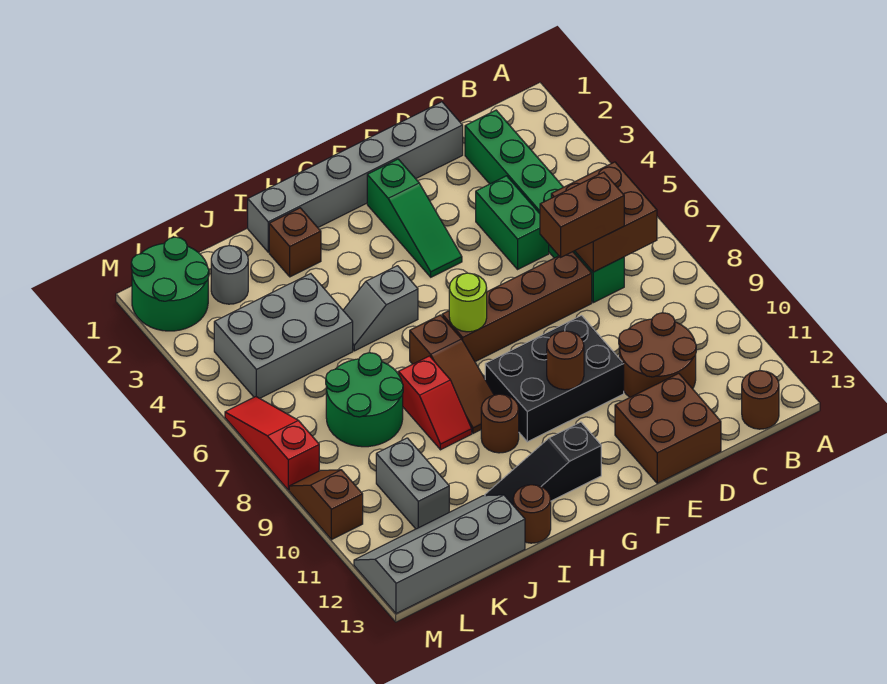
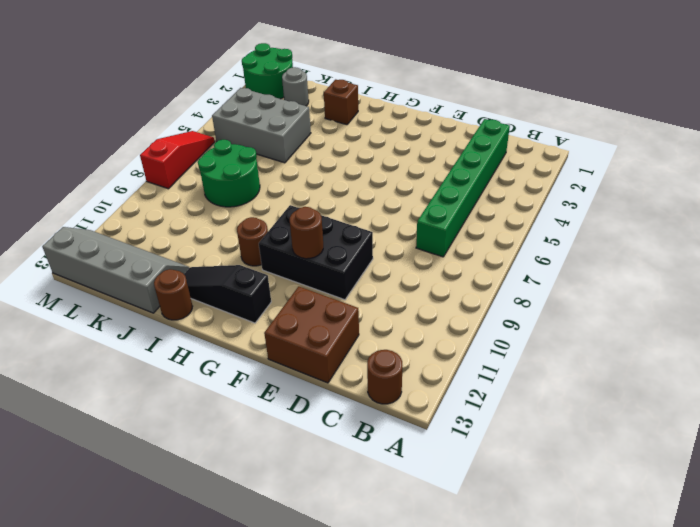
none -> brown round brick C10:D11 level 1
none -> grey brick D1:I1 level 1
none -> green brick D4:D5 level 1

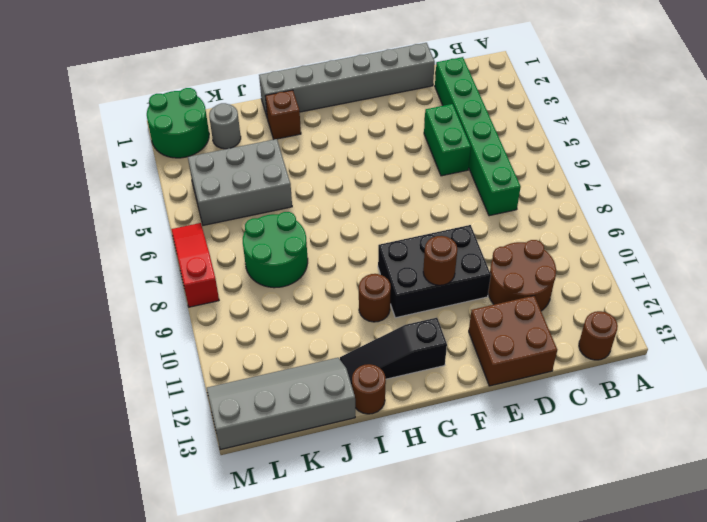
none -> brown brick D7:G7 level 1
none -> green slope F2:F4 level 1 top 2
none -> grey slope H5:I5 level 1 top H

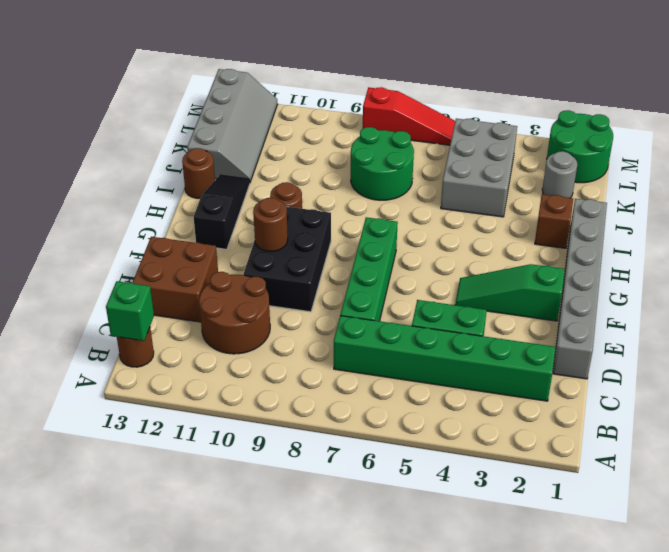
green brick B13 level 2 -> none
green brick D7:G7 level 1 -> brown brick D7:G7 level 1
none -> grey slope H5:I5 level 1 top H
none -> brown slope H7:H9 level 1 top 7
none -> red slope I8:I9 level 1 top 8

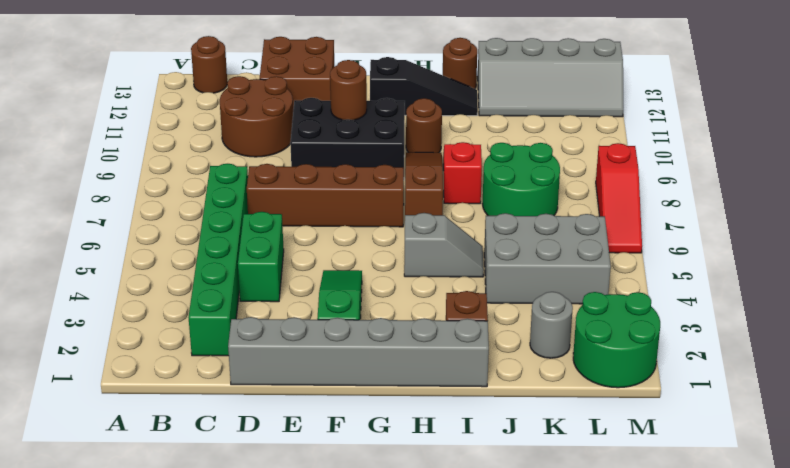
none -> grey brick K10:K11 level 1
none -> brown slope M9:M10 level 1 top 10
none -> brown brick B6:C7 level 2

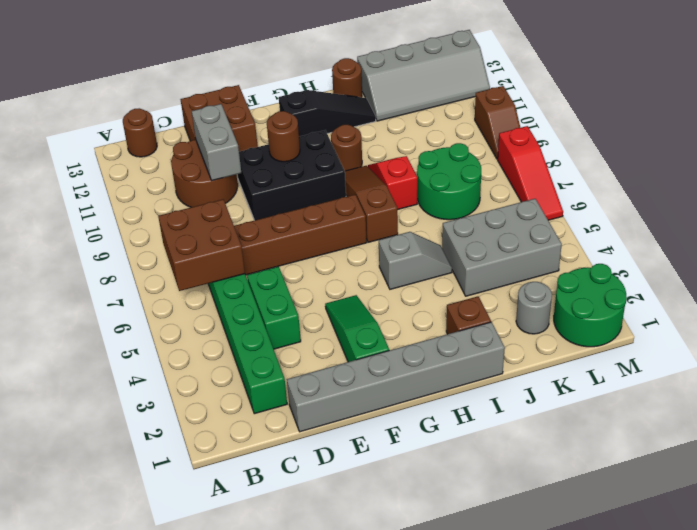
grey brick D10:D11 level 2 -> grey brick K10:K11 level 1
none -> lime round brick G7 level 2
none -> brown brick C7:D7 level 3

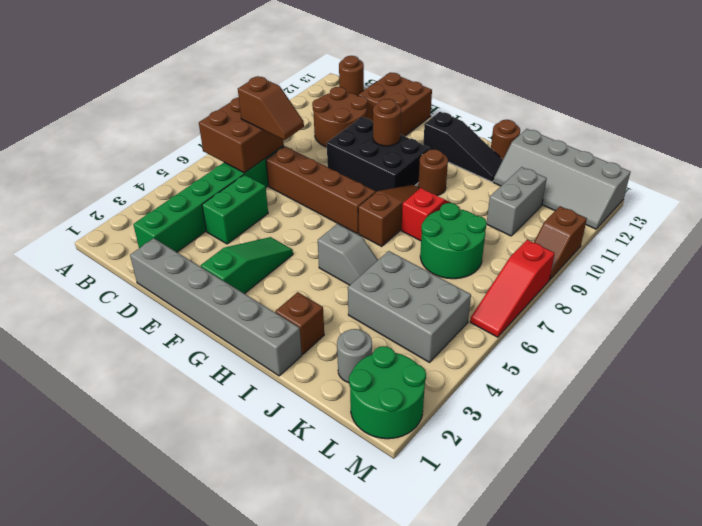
brown slope C7:D7 level 3 top C -> brown brick C7:D7 level 3
none -> lime round brick G7 level 2

